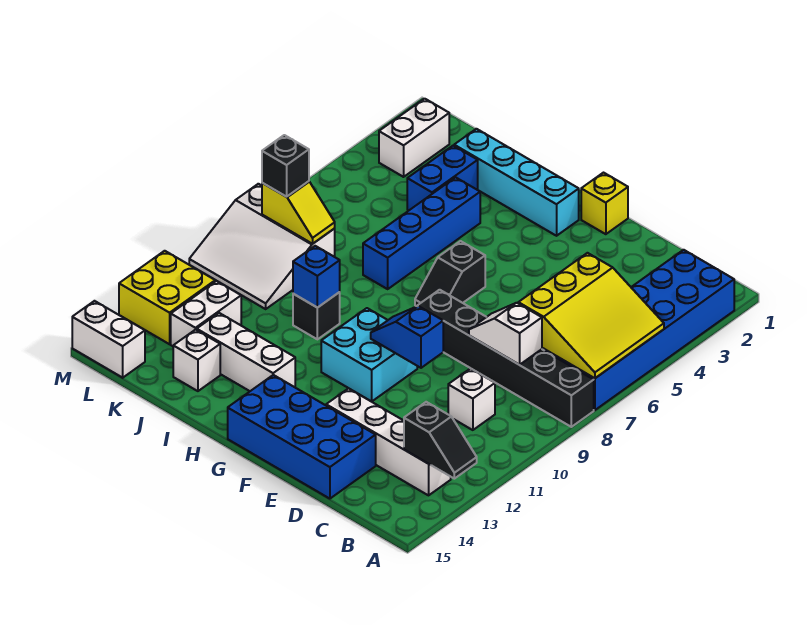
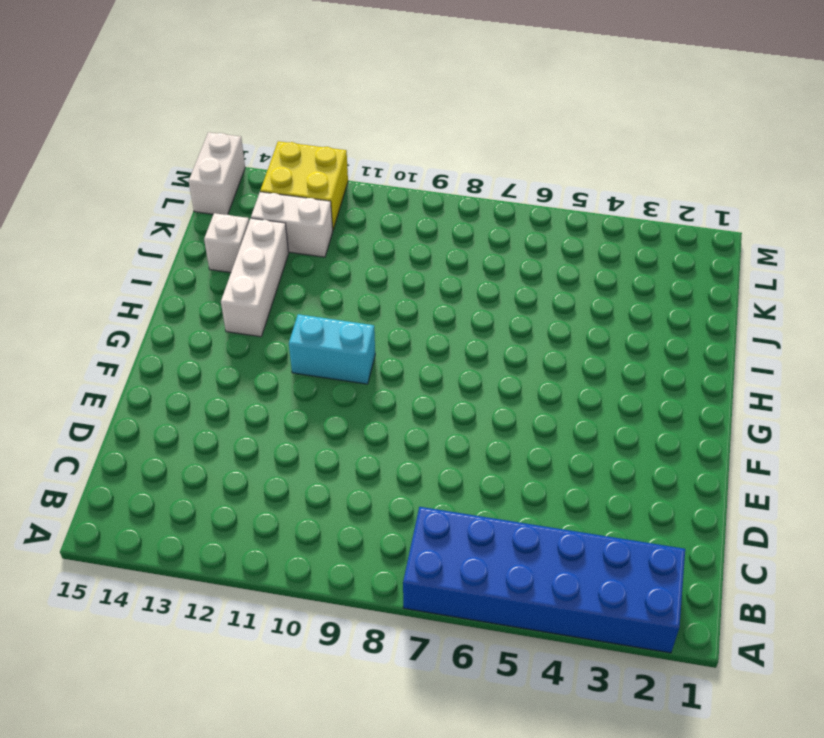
cyan brick G10:G11 level 1 -> cyan brick F10:G11 level 1
none -> black brick A8:F8 level 1
none -> white brick B13:E13 level 1
none -> white brick C10 level 1

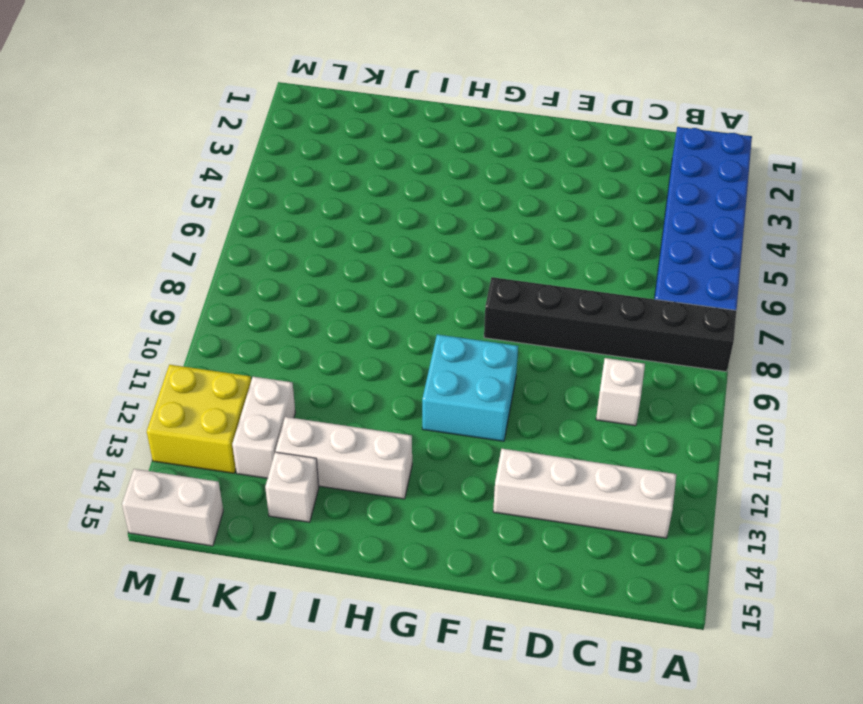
none -> blue brick D14:G15 level 1
none -> yellow brick F1 level 1
none -> cyan brick G2:J2 level 1

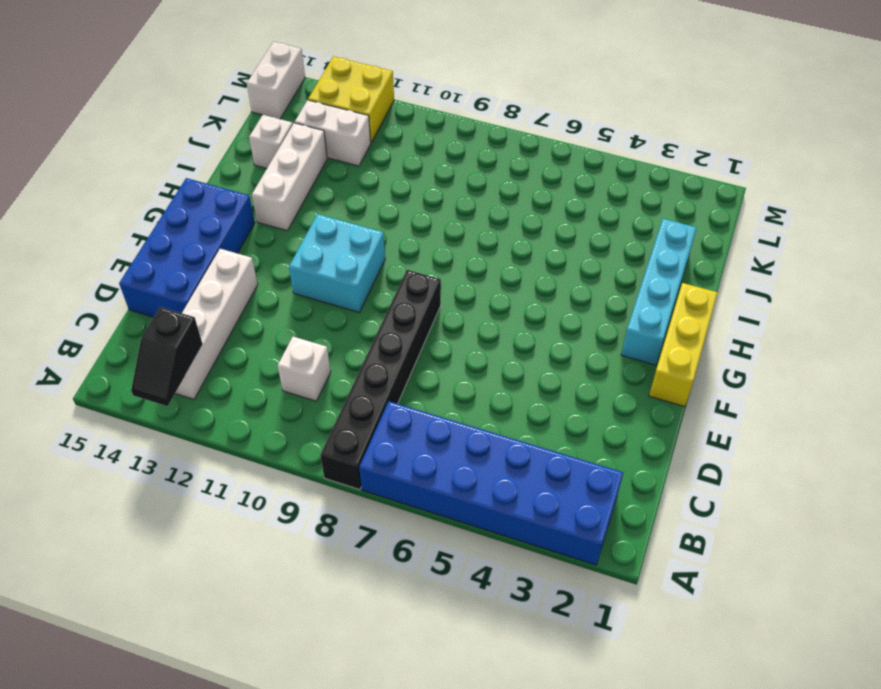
yellow brick F1:H1 level 1 -> yellow brick F1 level 1
none -> black slope G6:G7 level 1 top 6
none -> blue brick I4:I7 level 1
none -> black brick I10 level 1

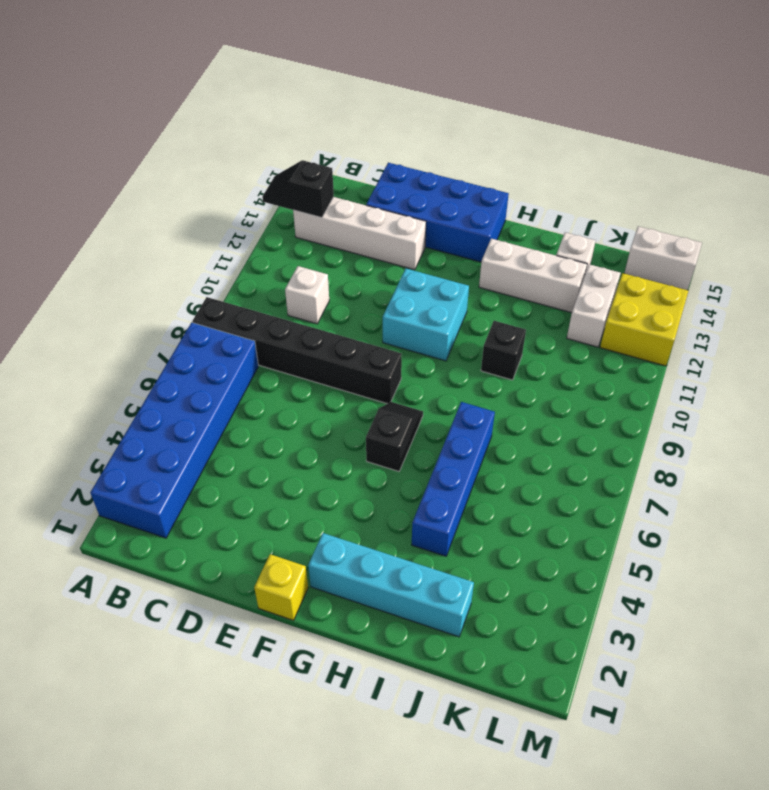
none -> blue brick J3:J4 level 1
none -> white slope K8:M10 level 1 top 8
none -> white brick L2:L3 level 1

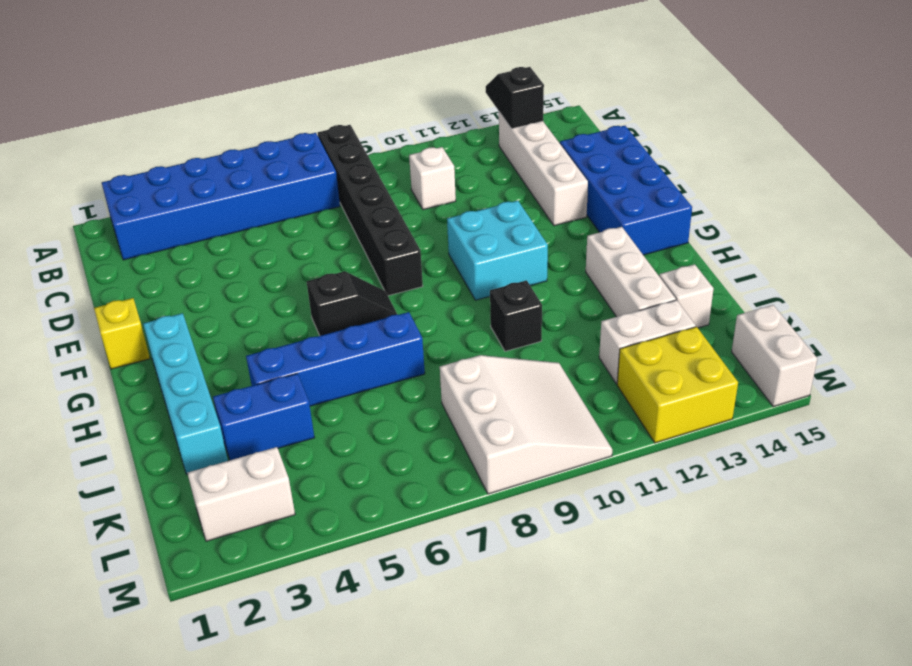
none -> yellow slope A5:C7 level 2 top C
none -> white slope C8:D8 level 2 top C
none -> blue slope E10:F10 level 2 top E

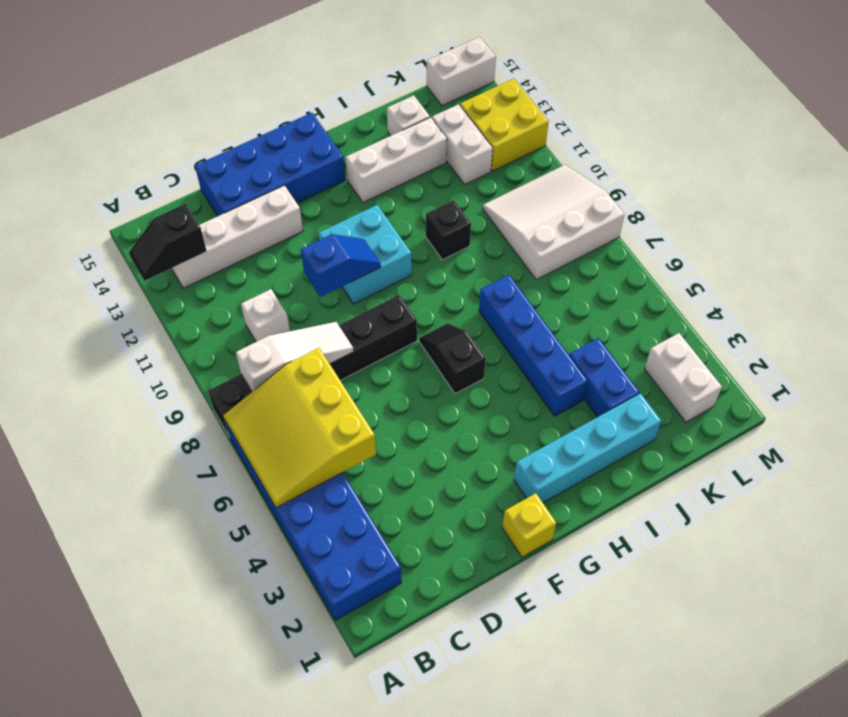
white slope B8:D8 level 2 top B -> white slope C8:D8 level 2 top C
none -> blue brick I10 level 2
none -> yellow slope K8:L8 level 2 top L
none -> black brick L8 level 3

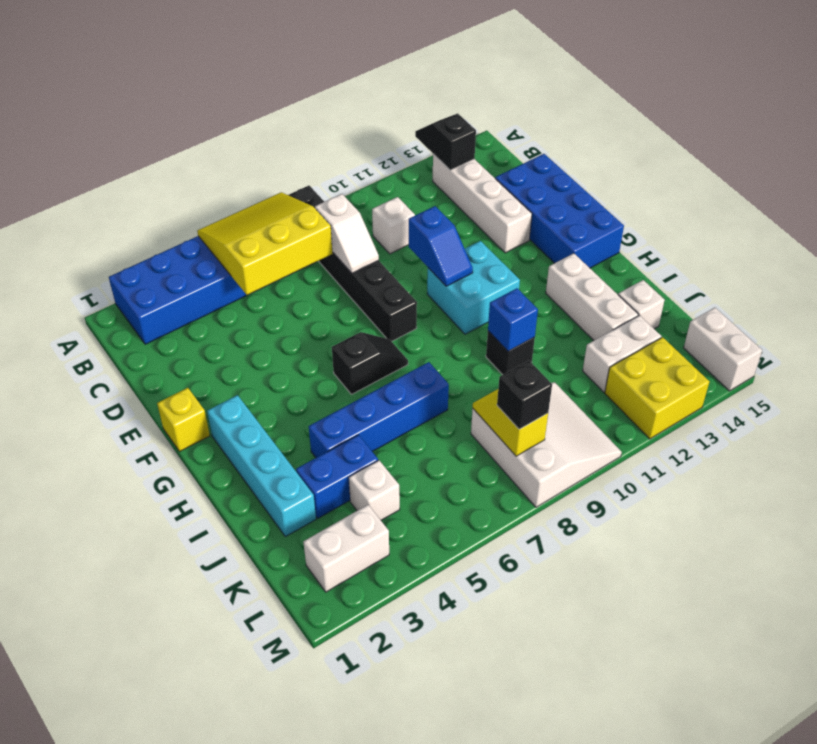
white brick K4 level 1 -> none

